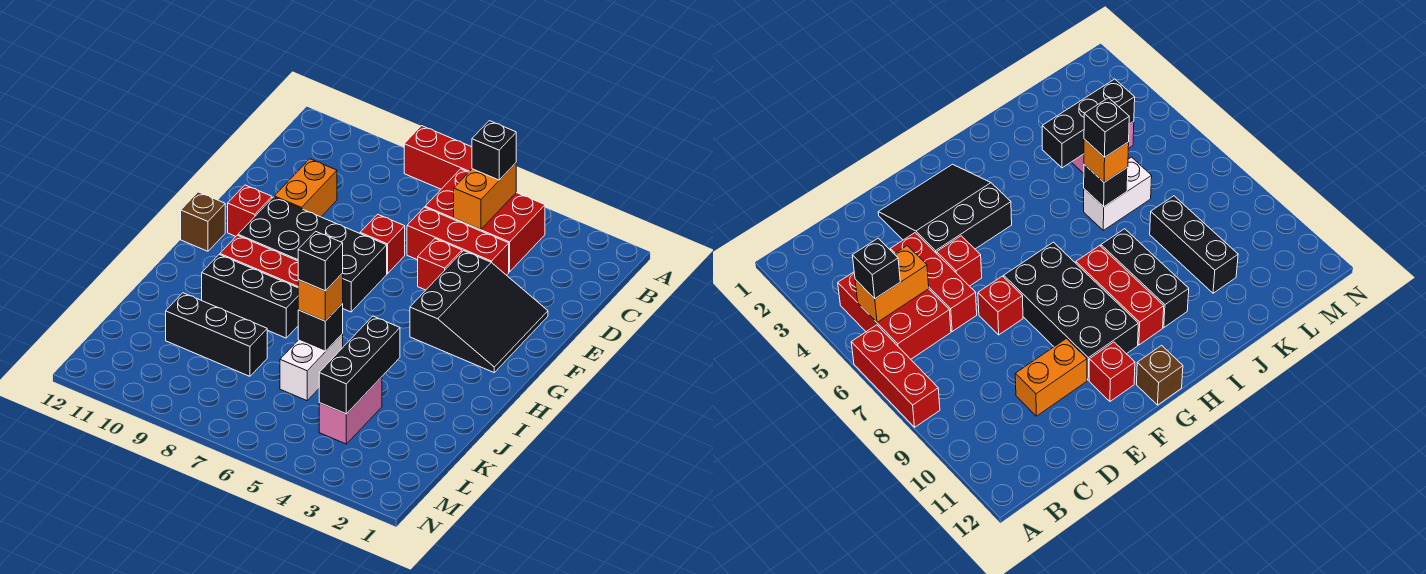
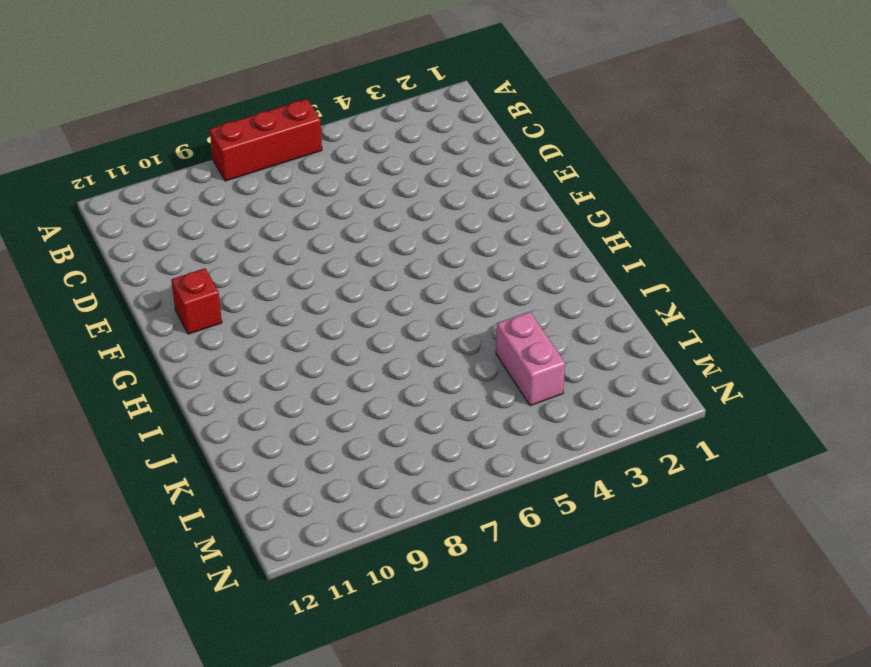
none -> red brick B4:C6 level 1
none -> red brick D4:D6 level 1
none -> orange brick D10:E10 level 1

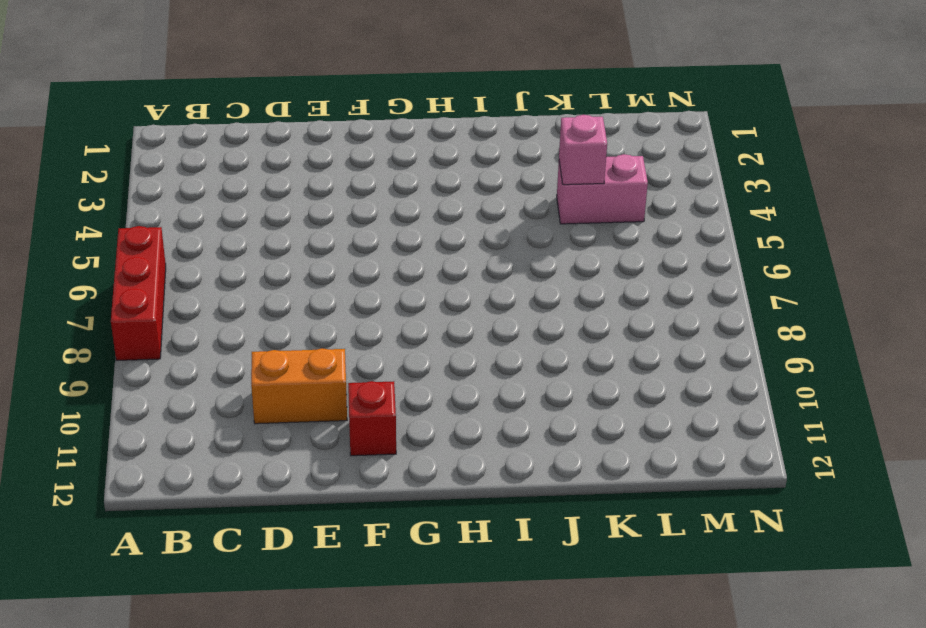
pink brick K4 level 2 -> black brick J4:L4 level 2
none -> red brick B4:C6 level 1
none -> red brick D4:D6 level 1
none -> black slope E2:G4 level 1 top 4

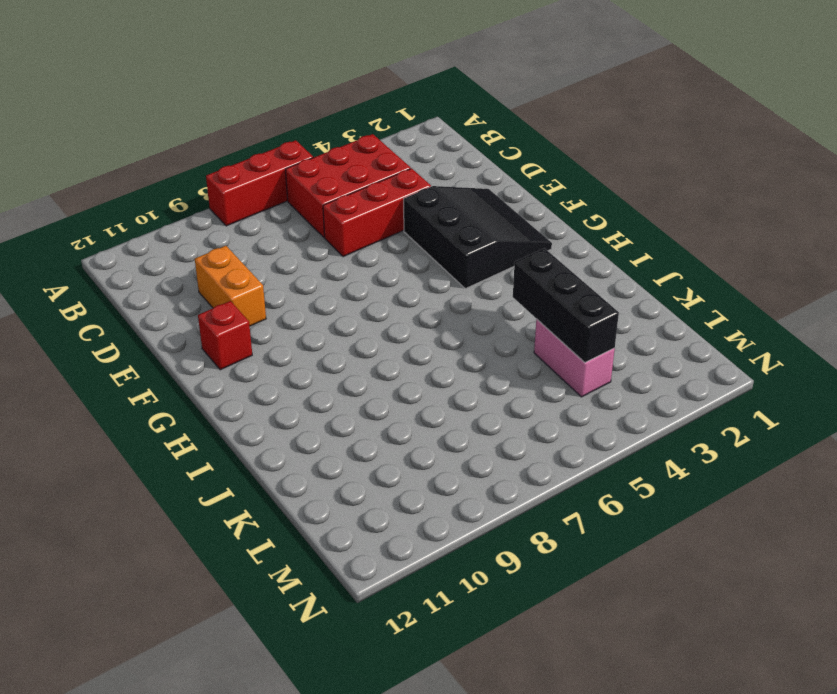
none -> red brick E5 level 1
none -> red brick E7 level 1
none -> black brick F7:G10 level 1

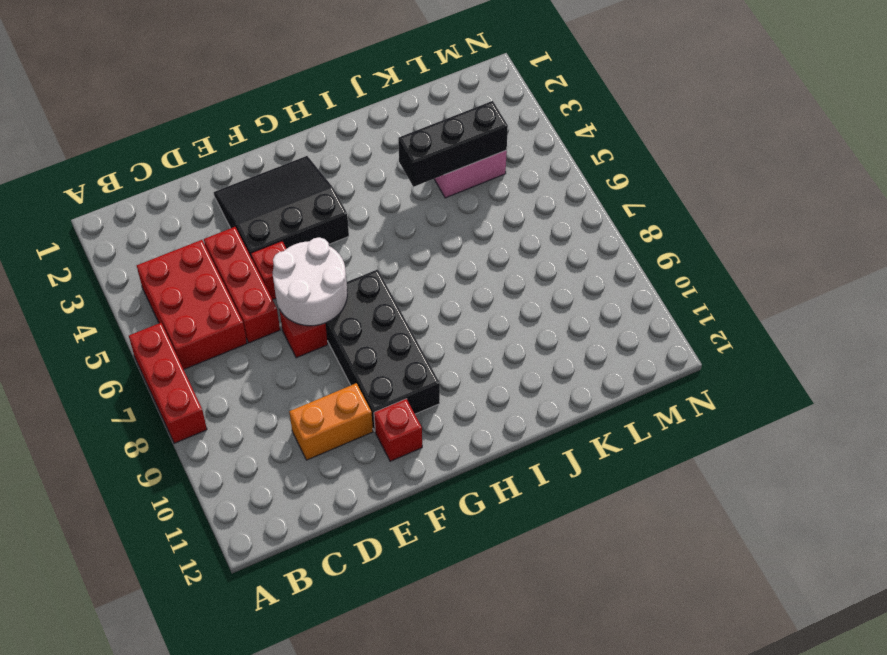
white round brick E6:F7 level 2 -> none
none -> brown brick G12 level 1
none -> red brick H8:H10 level 1
none -> black brick I8:I10 level 1

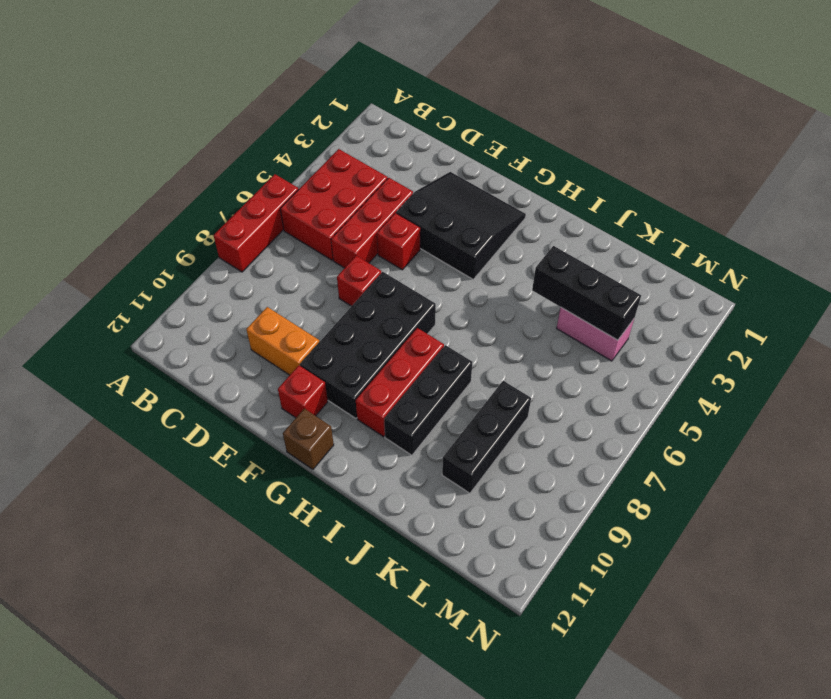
none -> white brick J6:K6 level 1
none -> orange brick B5:C5 level 2
none -> black brick J6 level 2

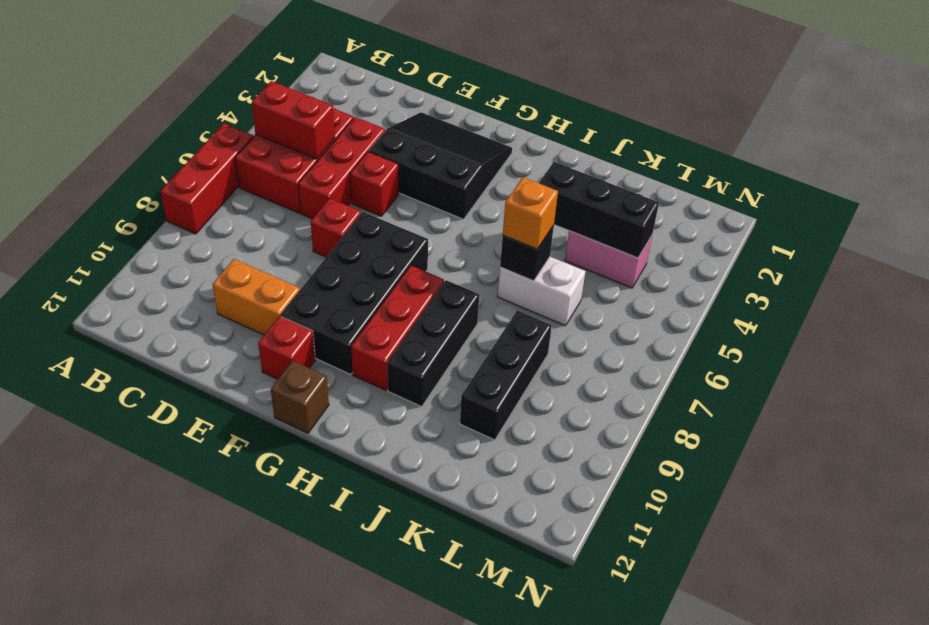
red brick B5:C5 level 2 -> orange brick B5:C5 level 2
none -> black brick B5 level 3
none -> black brick J6 level 4

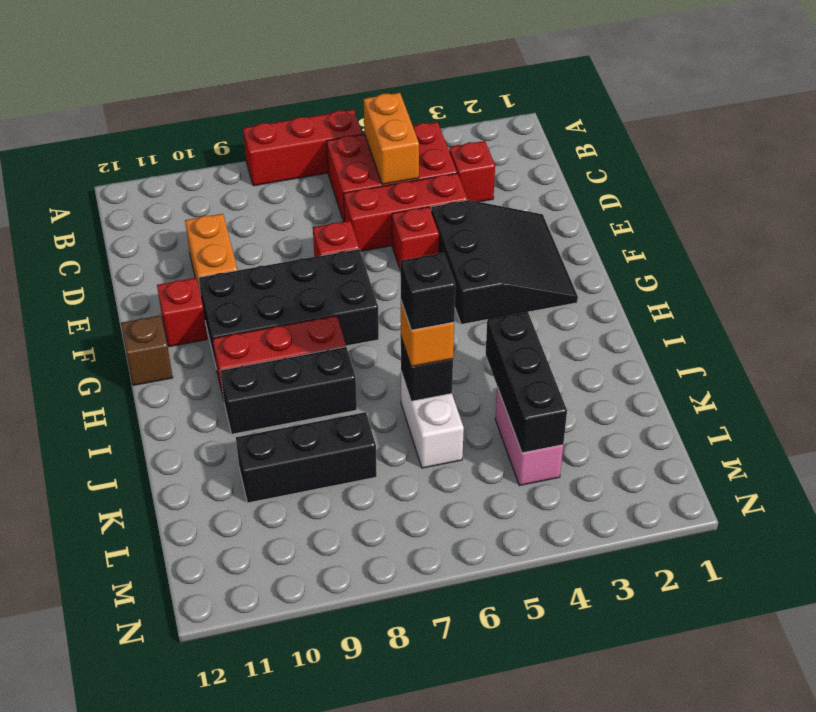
red brick C3 level 1 -> none
none -> black brick B5 level 3

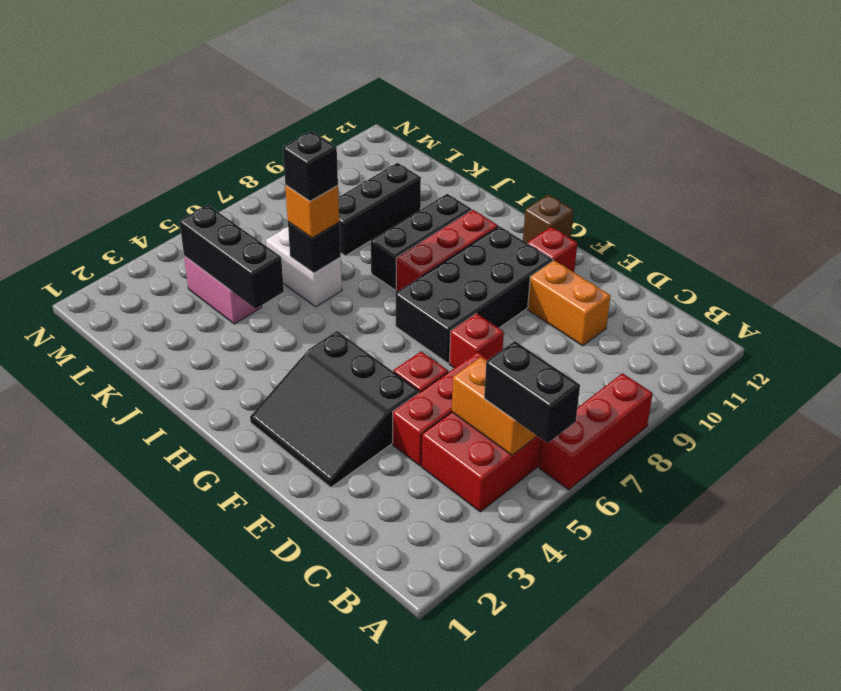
black brick A5:B5 level 3 -> black brick B5 level 3

